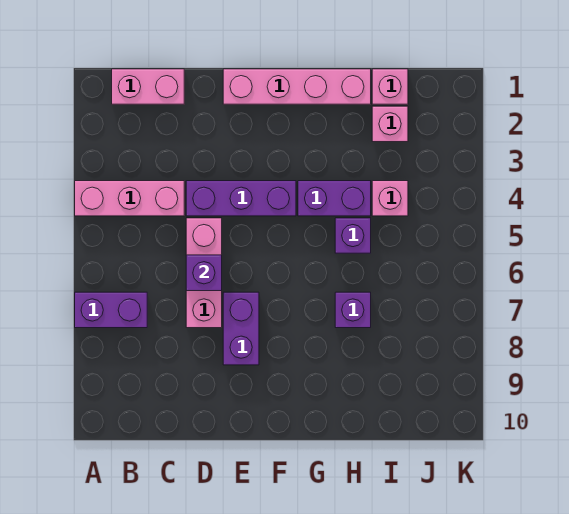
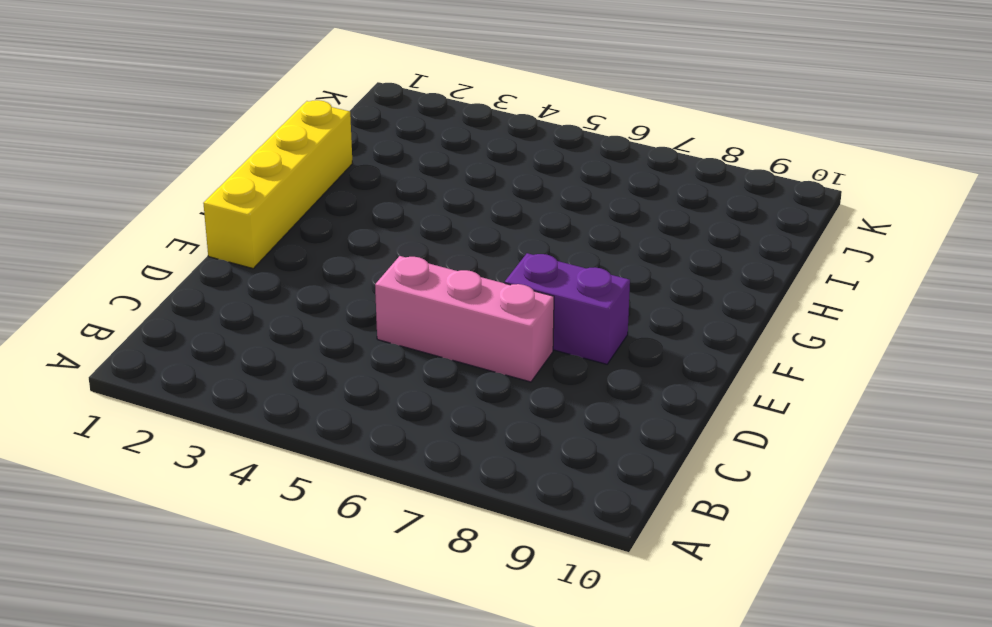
yellow brick E1:H1 level 1 -> pink brick E1:H1 level 1
none -> pink brick A4:C4 level 1
none -> purple brick A7:B7 level 1
none -> pink brick B1:C1 level 1

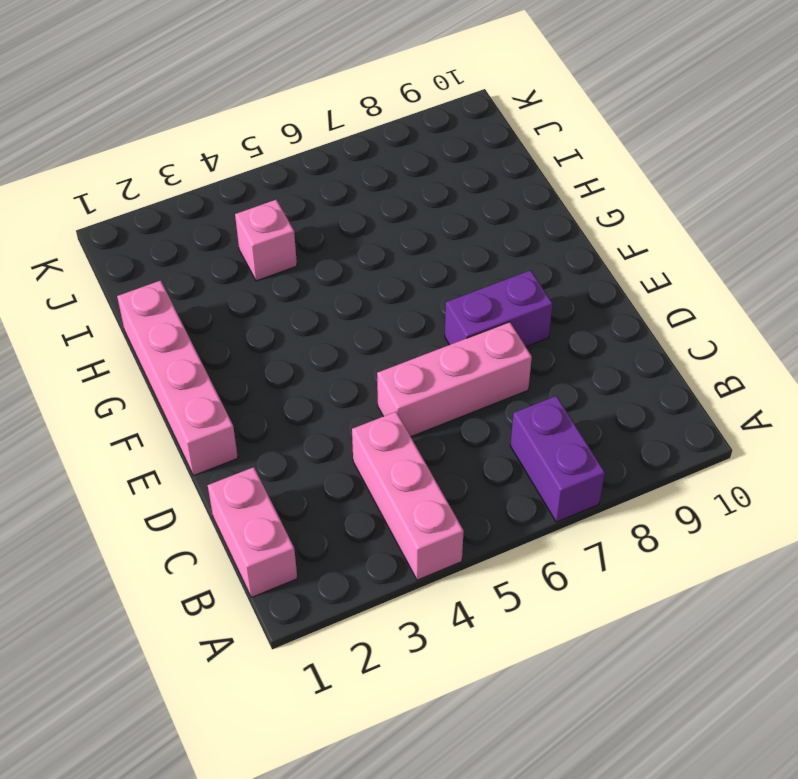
none -> purple brick D4:F4 level 1
none -> purple brick G4:H4 level 1
none -> purple brick H5 level 1

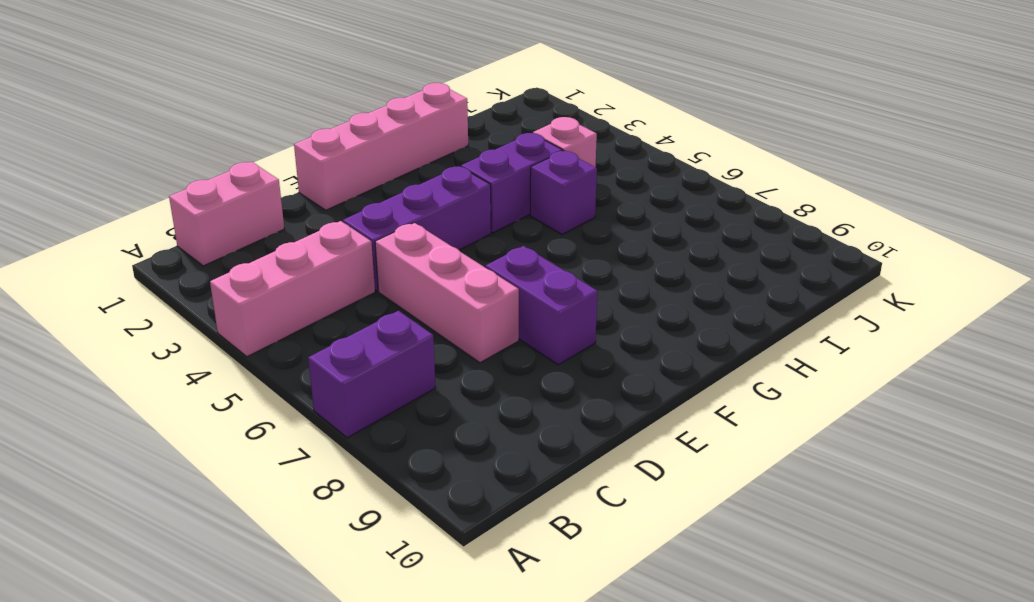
none -> purple brick H7 level 1
none -> pink brick I1 level 1
none -> pink brick I2 level 1

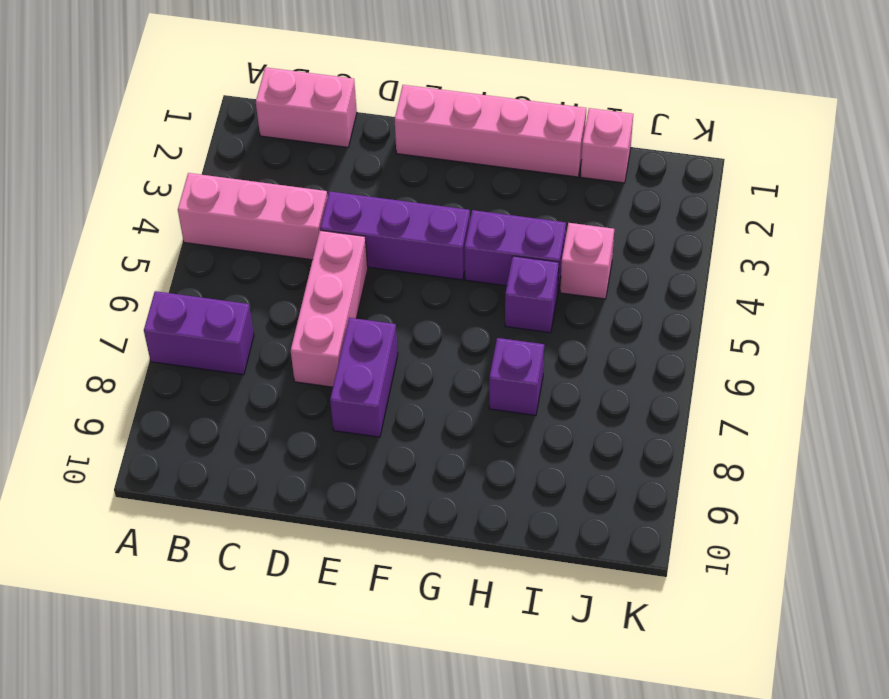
none -> pink brick I2 level 1
none -> purple brick D6 level 2

